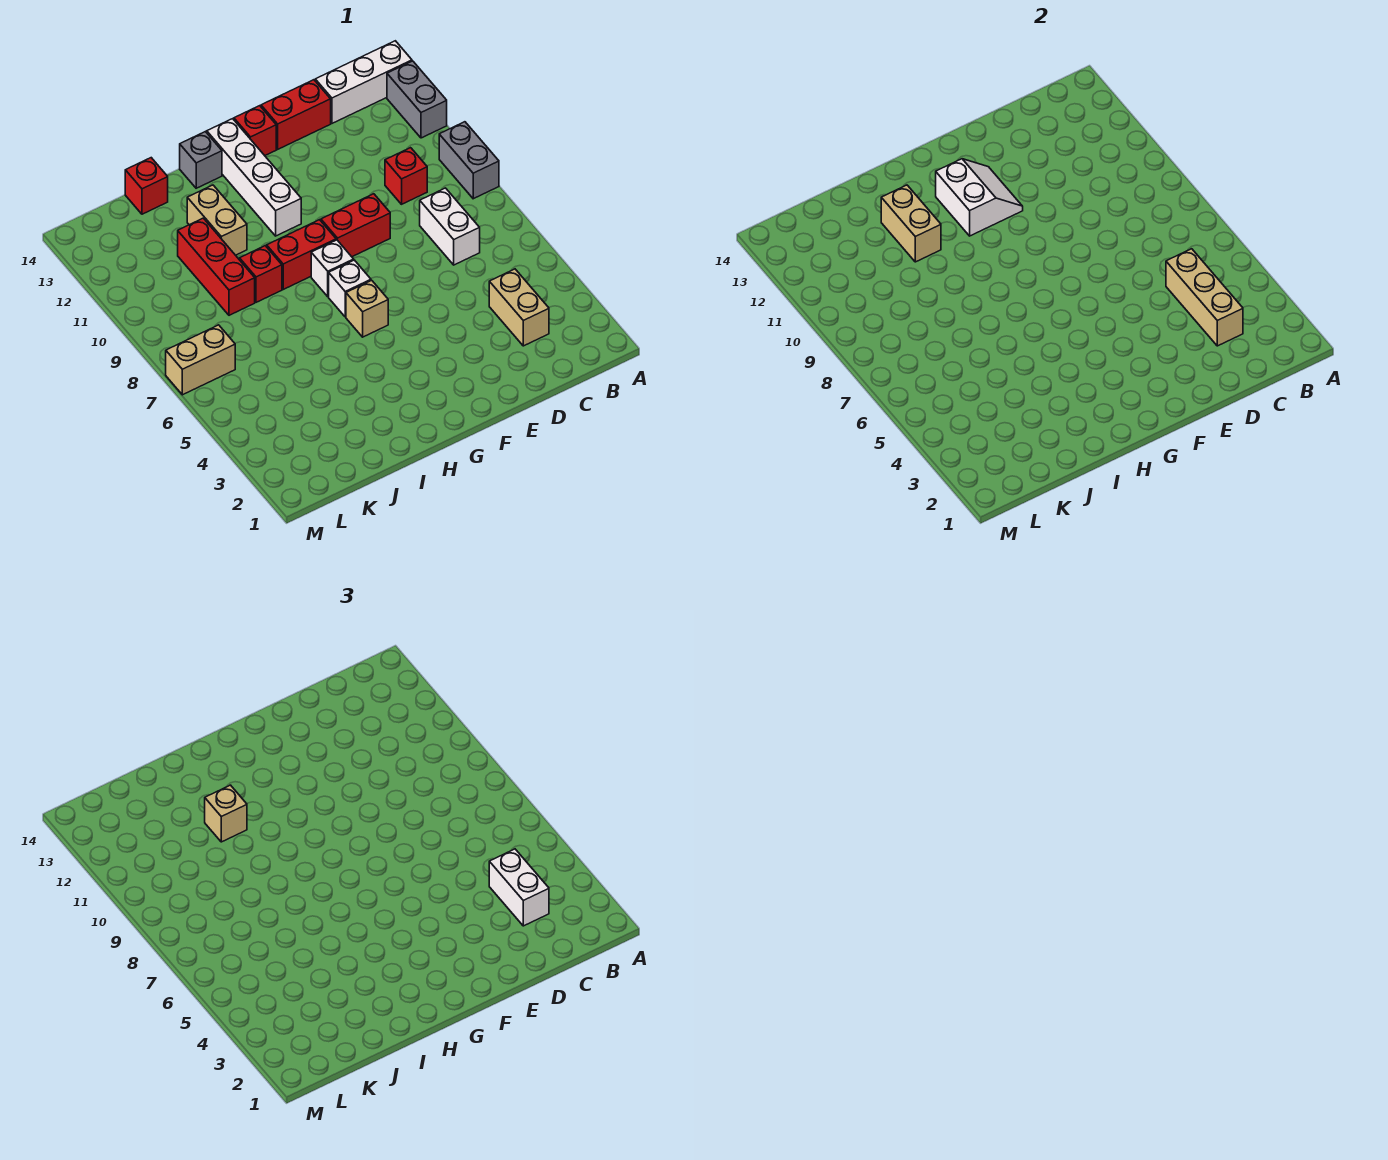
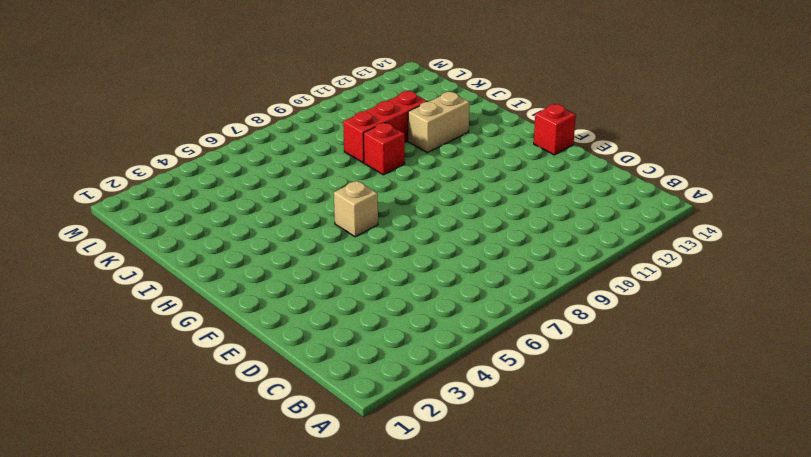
none -> grey brick A9:A10 level 1
none -> grey brick A12:A13 level 1
none -> white brick A14:C14 level 1

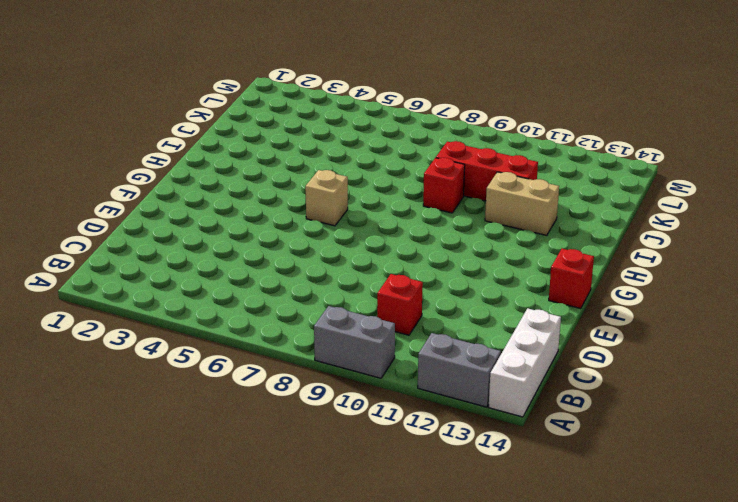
none -> tan brick C3:C4 level 1
none -> white brick C7:C8 level 1
none -> red brick D14:E14 level 1

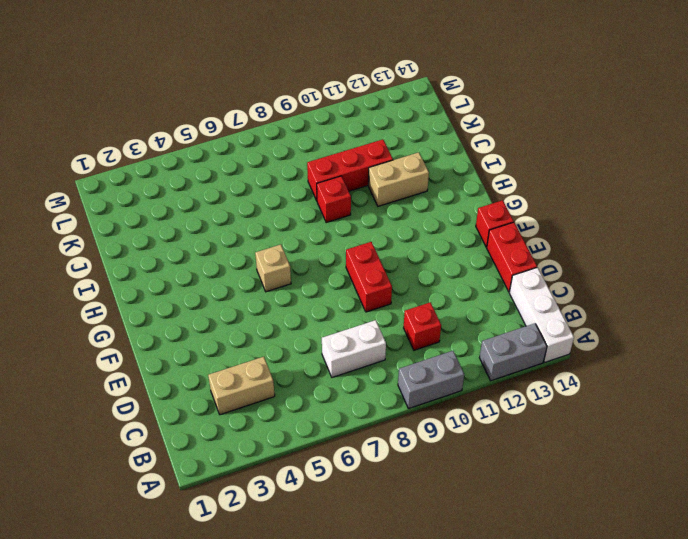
none -> white brick G7 level 1
none -> white brick G8 level 1
none -> red brick G9:H9 level 1

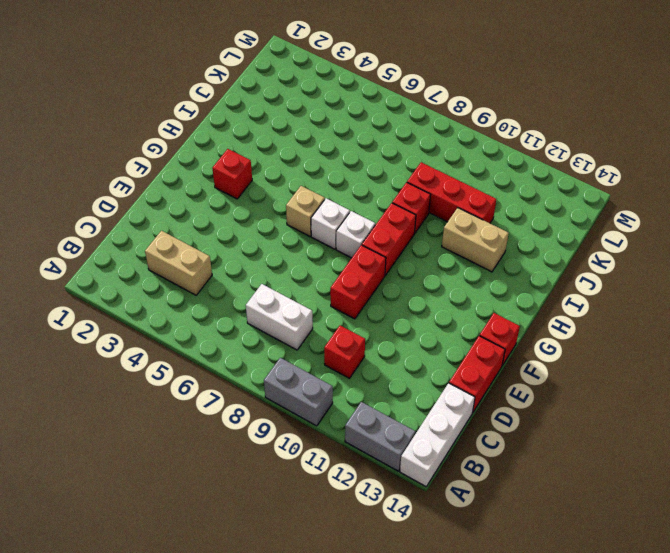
red brick G3 level 1 -> red brick J14 level 1
none -> white brick G11:G14 level 1
none -> grey brick H14 level 1
none -> tan brick L7:M7 level 1

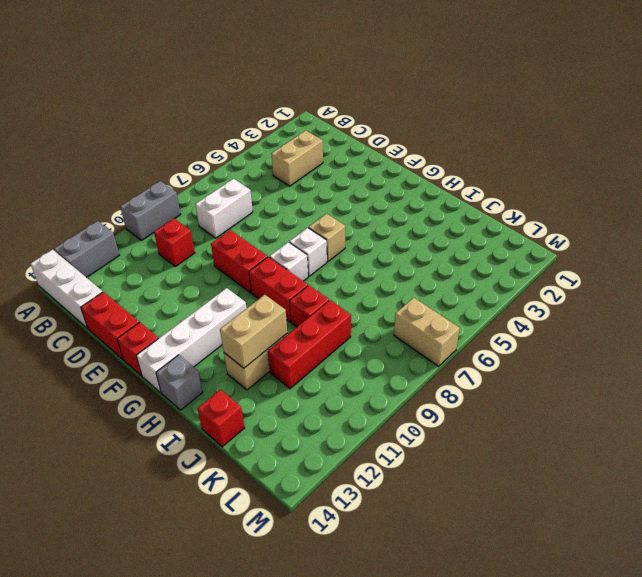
none -> tan brick C3:C5 level 2
none -> white slope F11:G12 level 2 top G
none -> white brick C3:C4 level 3

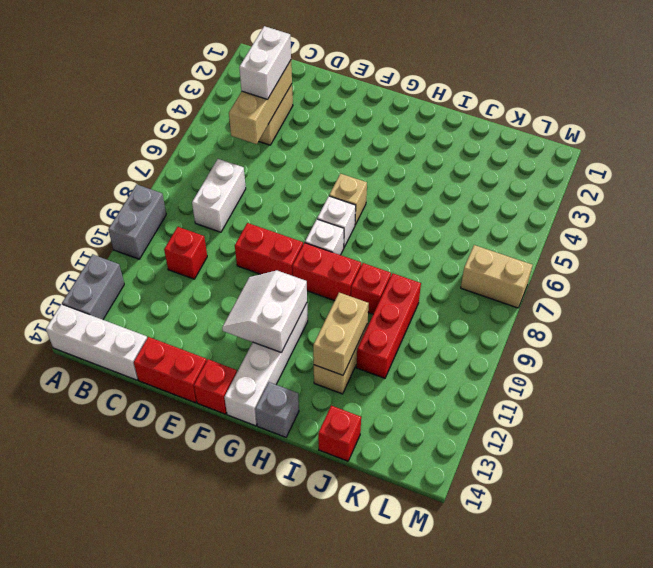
none -> tan brick I11 level 3

